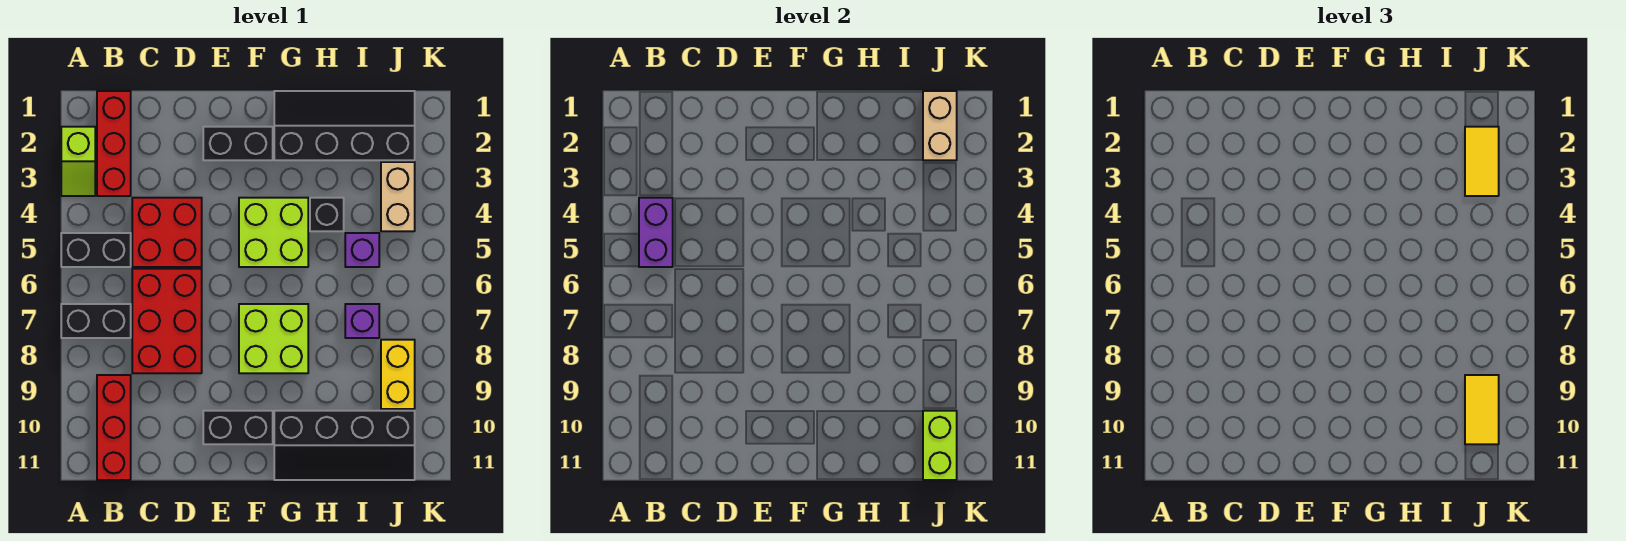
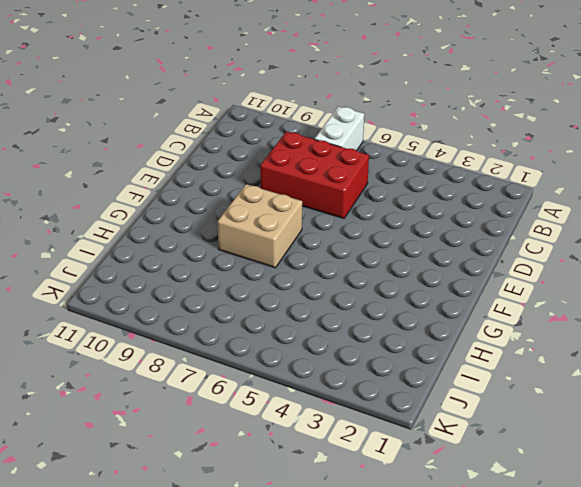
white brick A7:B7 level 1 -> black brick A7:B7 level 1
tan brick F7:G8 level 1 -> lime brick F7:G8 level 1
none -> lime slope A2:A3 level 1 top 2
none -> black brick A5:B5 level 1
none -> red brick B1:B3 level 1

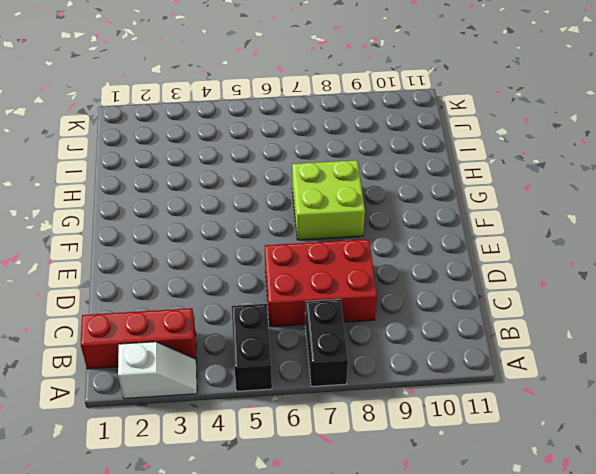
white slope A2:A3 level 1 top 2 -> lime slope A2:A3 level 1 top 2
none -> red brick B9:B11 level 1
none -> red brick C4:D5 level 1
none -> black brick E2:F2 level 1

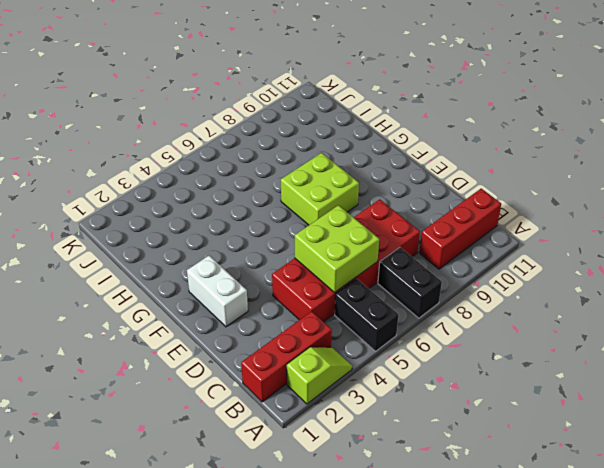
lime brick C5:D6 level 2 -> lime brick F4:G5 level 1
white brick E2:F2 level 1 -> black brick E2:F2 level 1
none -> black brick E10:F10 level 1
none -> black slope G1:J2 level 1 top 2
none -> black slope G10:J11 level 1 top 10

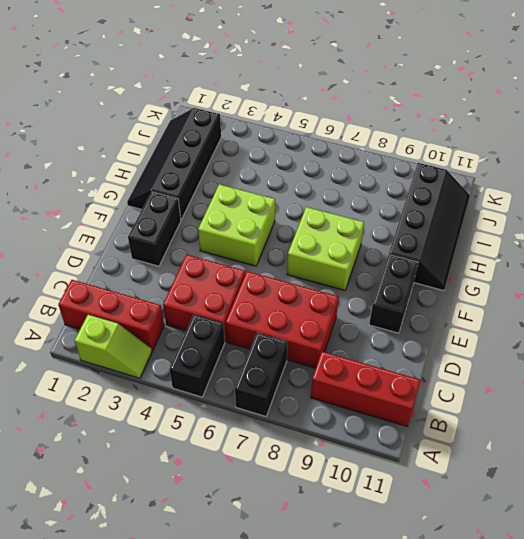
none -> black brick H4 level 1
none -> purple brick I5 level 1
none -> purple brick I7 level 1

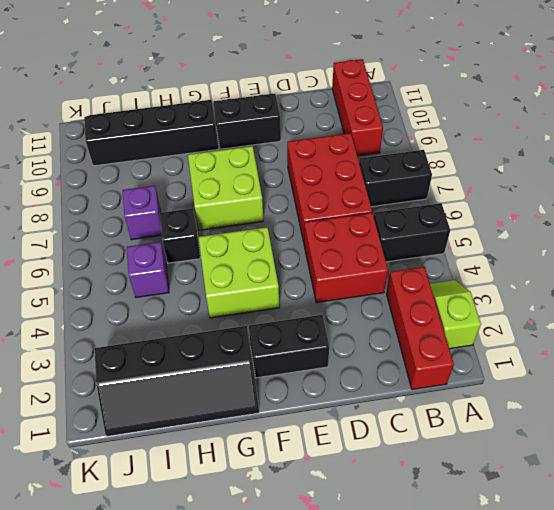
black brick H6 level 1 -> black brick H4 level 1
none -> tan brick J3:J4 level 1
none -> yellow brick J8:J9 level 1
none -> purple brick B4:B5 level 2

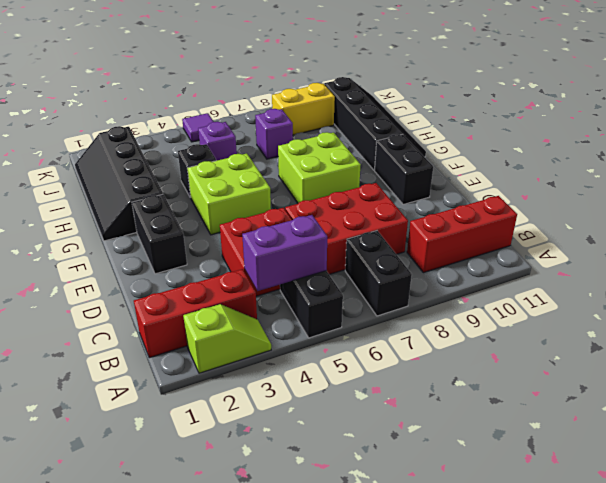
purple tile K5 level 1 -> none
none -> tan brick J3:J4 level 1
none -> tan brick J1:J2 level 2
none -> lime brick J10:J11 level 2

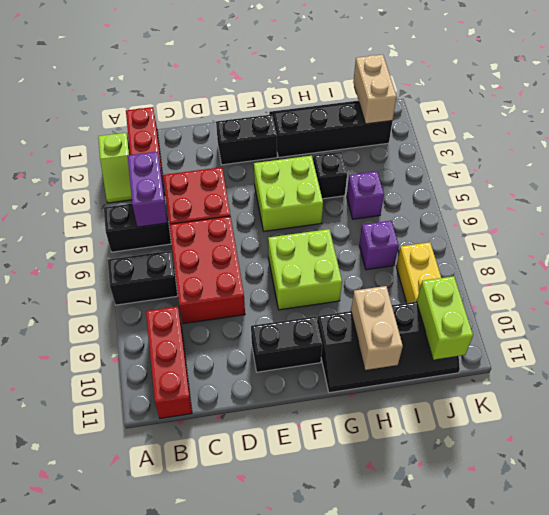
tan brick H10:H11 level 2 -> tan brick J3:J4 level 1
none -> yellow tile J2:J3 level 3
none -> yellow tile J9:J10 level 3

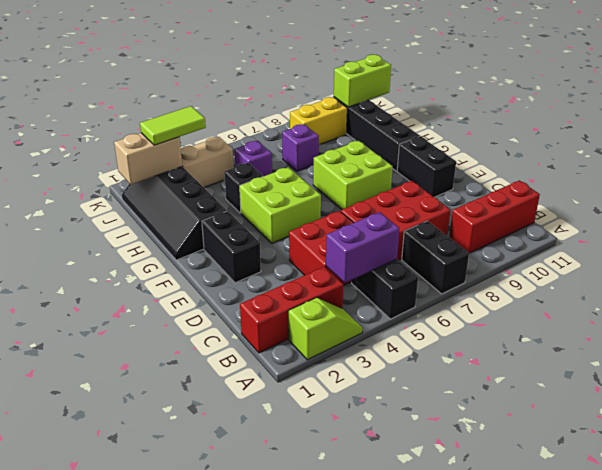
lime tile J2:J3 level 3 -> yellow tile J2:J3 level 3
none -> yellow tile J9:J10 level 3

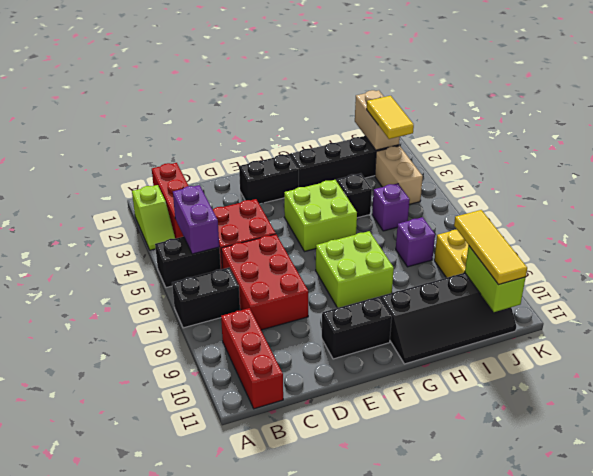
yellow tile J9:J11 level 3 -> yellow tile J9:J10 level 3

